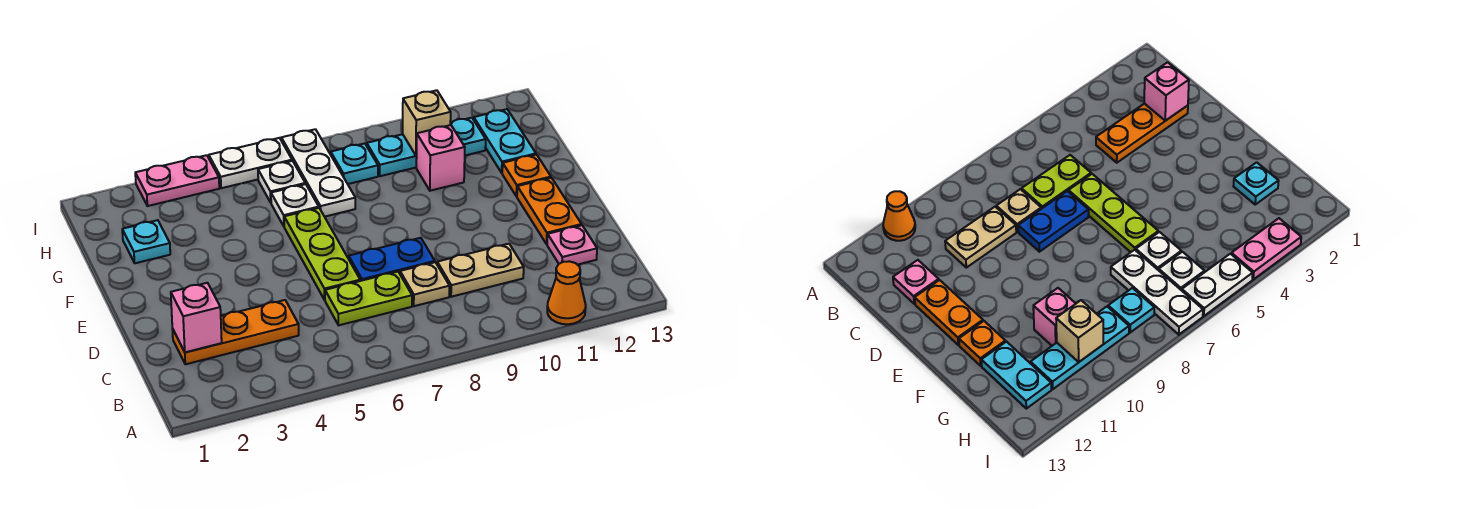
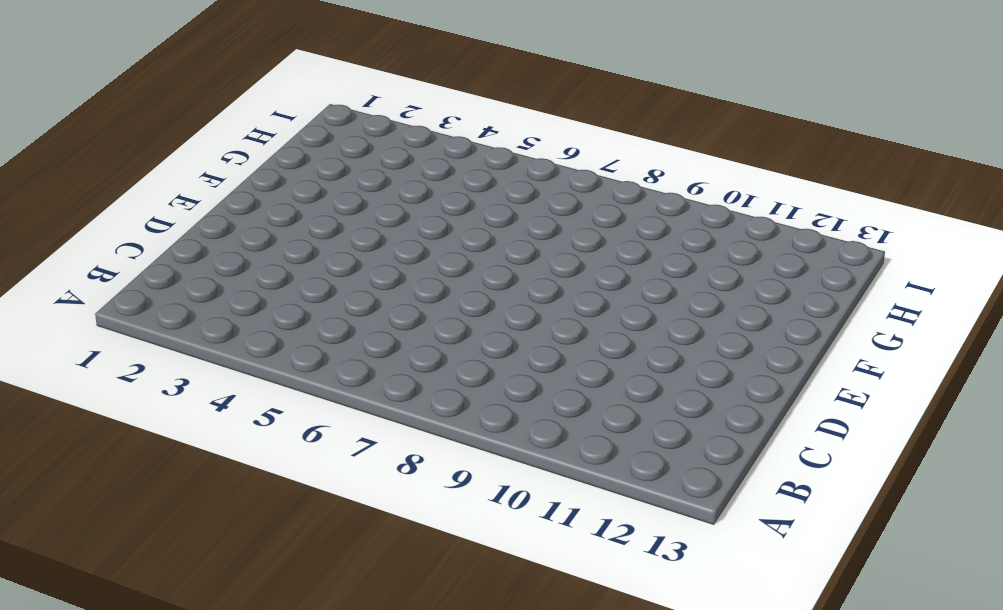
none -> orange cone A11 level 1
none -> orange plate C2:C4 level 1
none -> lime plate C6:C7 level 1

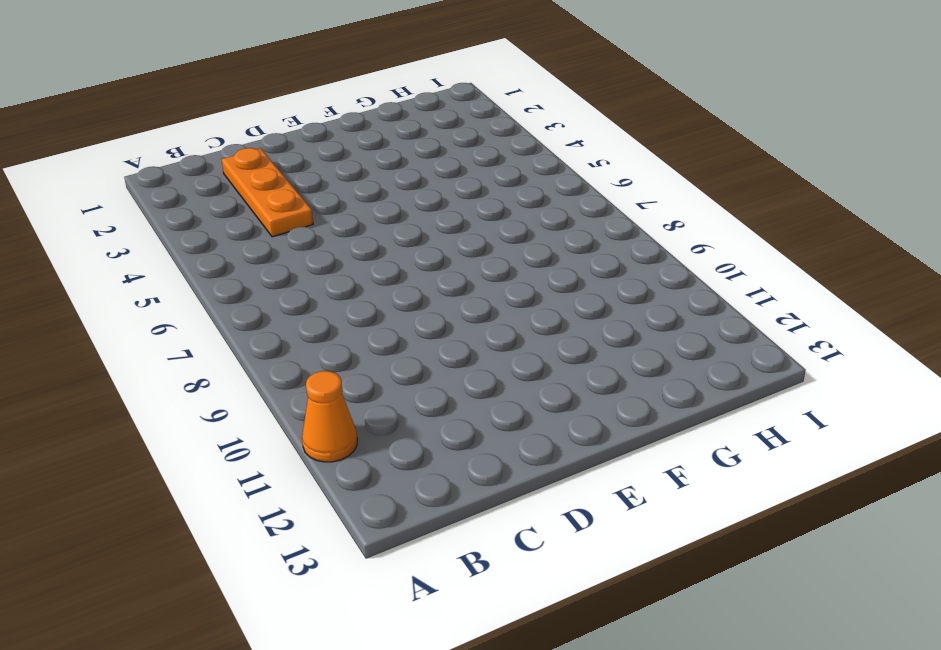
none -> lime plate C6:C7 level 1
none -> tan plate C8 level 1
none -> tan plate C9:C10 level 1

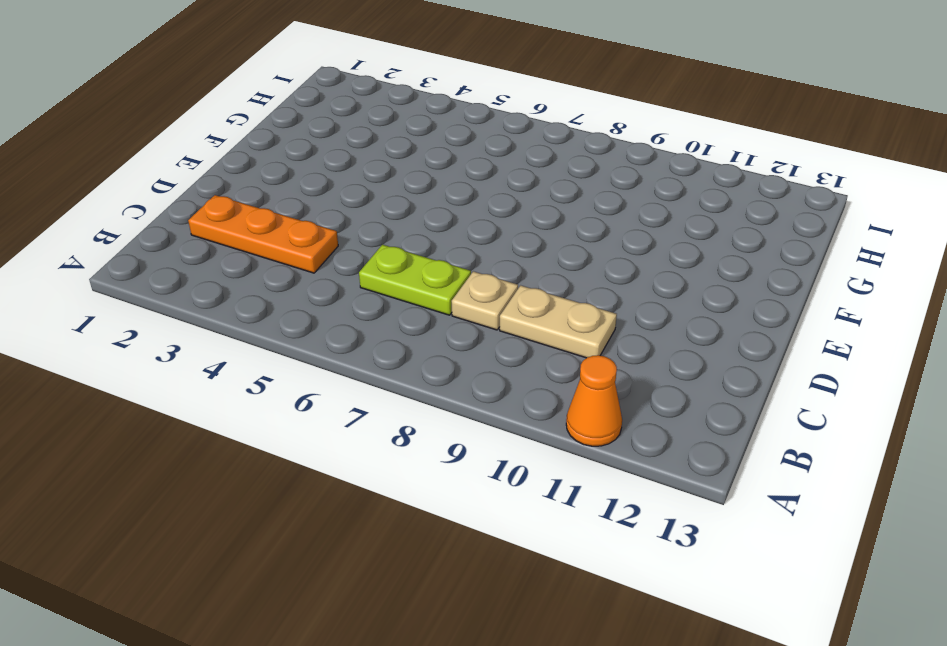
none -> pink plate C12 level 1
none -> lime plate D6:F6 level 1
none -> blue plate D7:D8 level 1

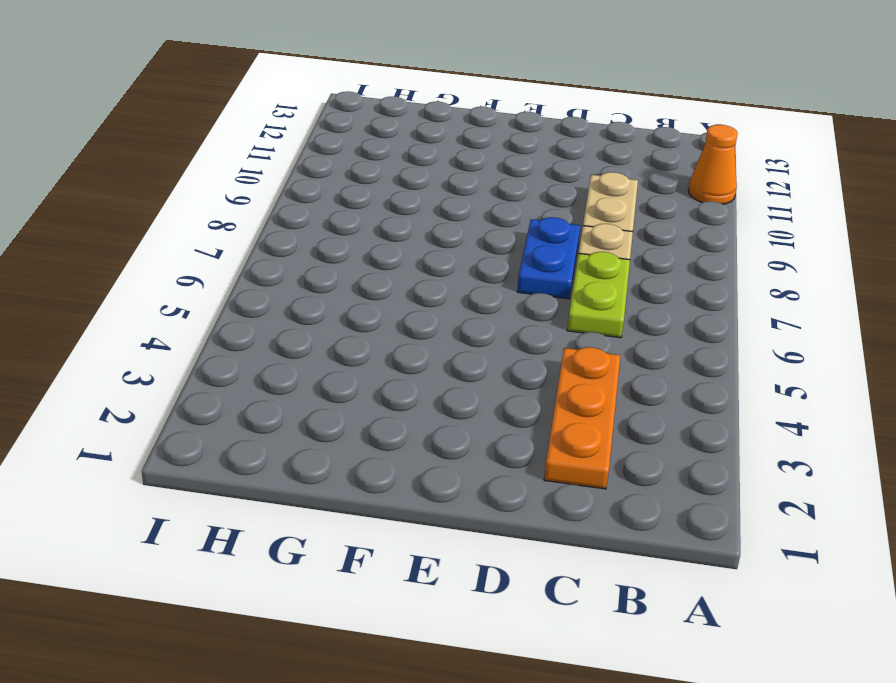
none -> pink plate C12 level 1
none -> lime plate D6:F6 level 1
none -> orange plate D12:E12 level 1

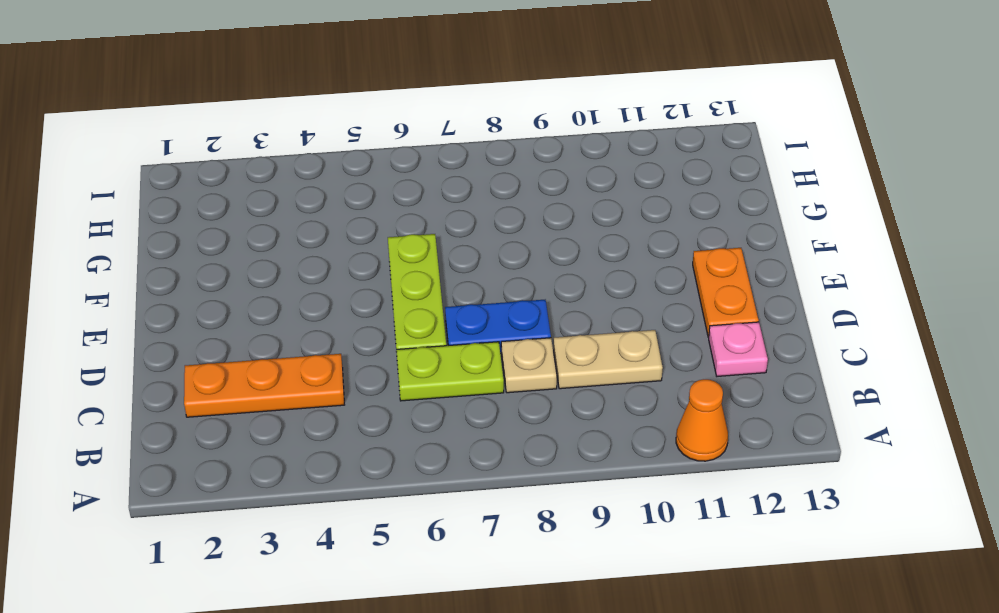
none -> orange plate F12 level 1
none -> cyan plate G2 level 1
none -> white plate G6 level 1

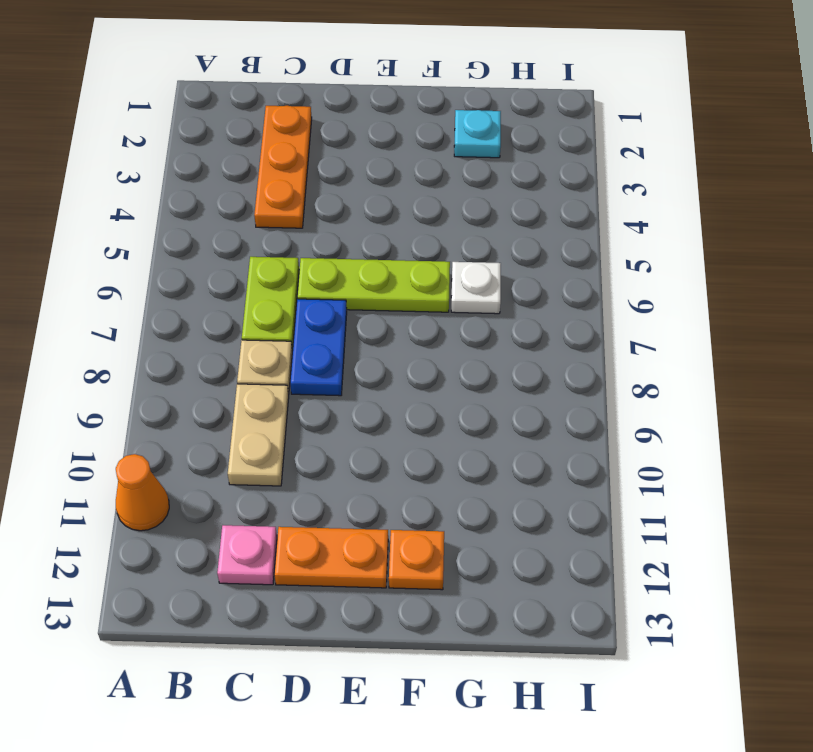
none -> white plate G7:I7 level 1
none -> pink brick G10 level 1
none -> cyan plate G12:H12 level 1

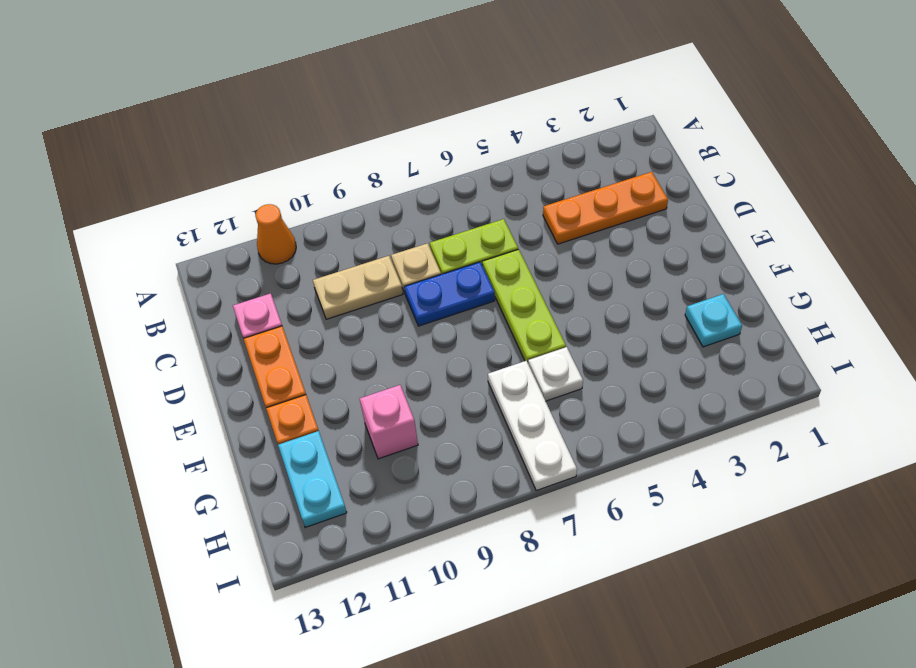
none -> white plate H6 level 1
none -> cyan plate H8 level 1
none -> cyan plate H9:H11 level 1

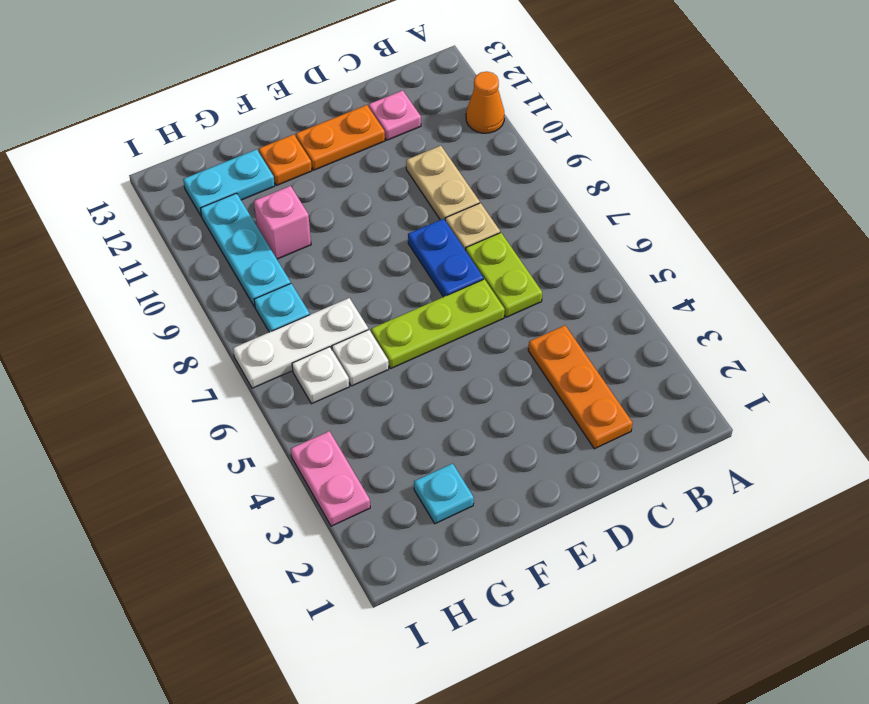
none -> white plate I5:I6 level 1
none -> pink brick C2 level 2
none -> tan brick H10 level 2

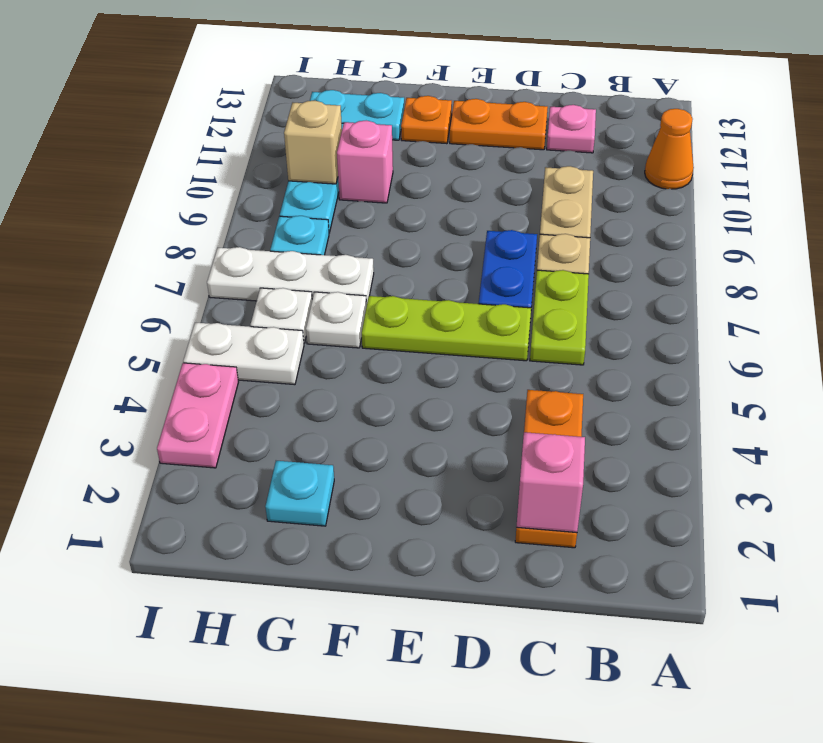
white plate H5:I5 level 1 -> white plate I5:I6 level 1

